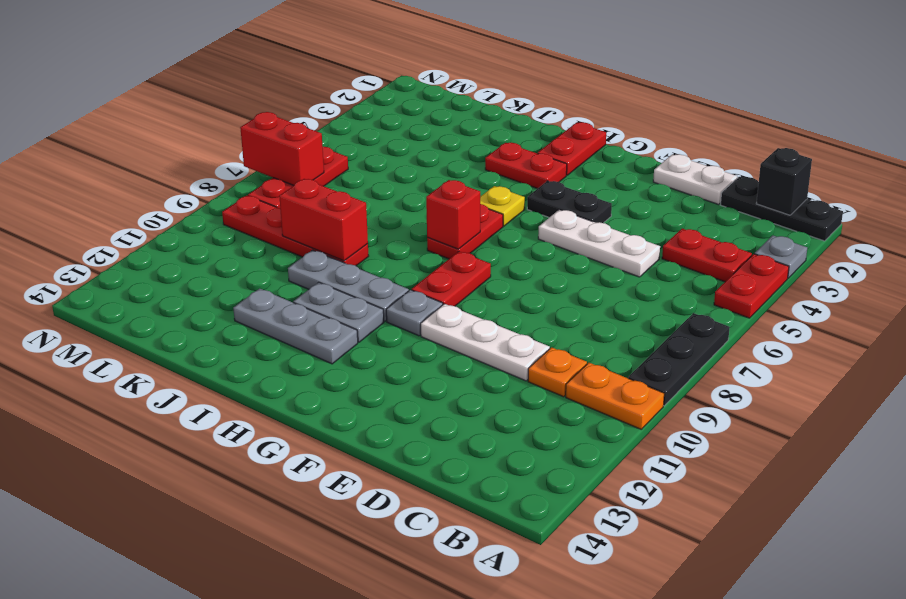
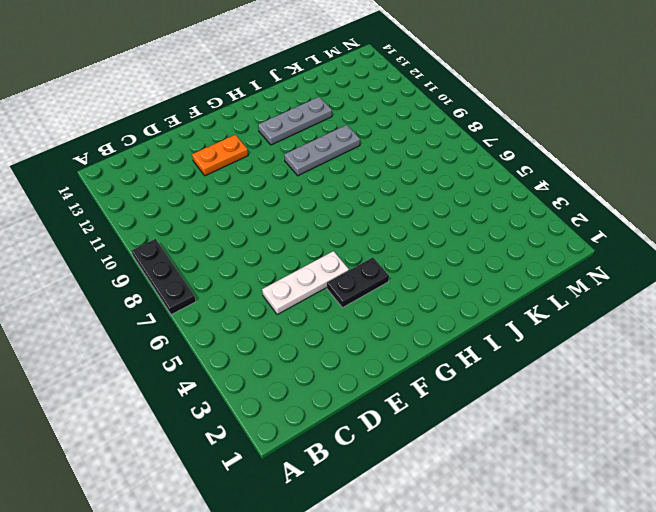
orange plate E12:F12 level 1 -> orange plate A10:B10 level 1
none -> black plate A1:C1 level 1
none -> grey plate A3 level 1
none -> red plate A4:A5 level 1

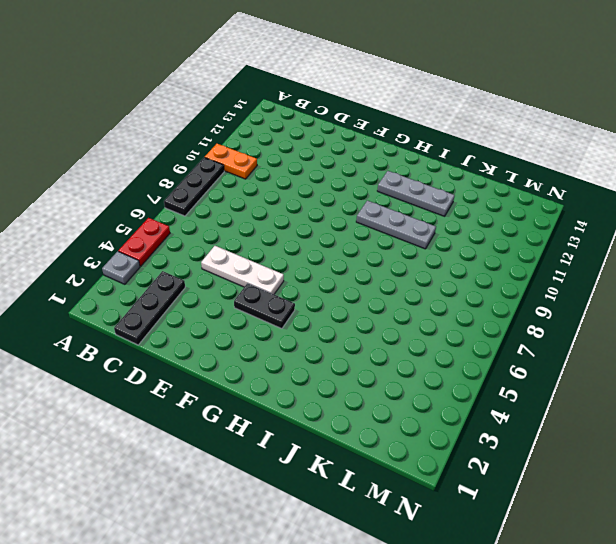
black plate C1:C3 level 1 -> black plate A1:C1 level 1
none -> red plate B4:C4 level 1
none -> orange plate C10 level 1
none -> white plate D1:E1 level 1

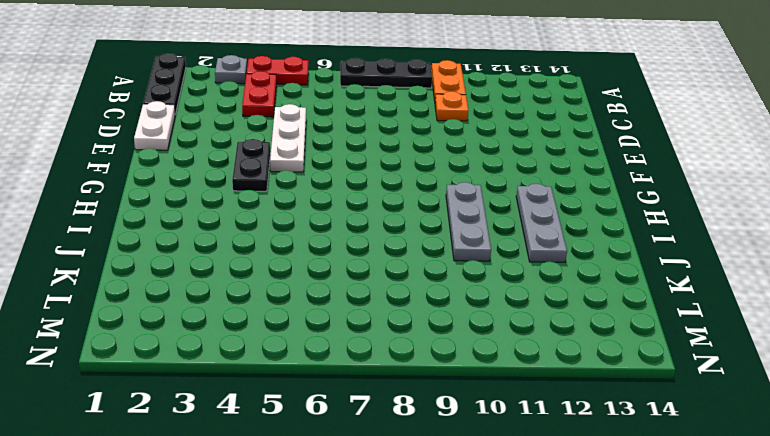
none -> white plate D10:F10 level 1
none -> red plate G8:G9 level 1
none -> grey plate G10 level 1

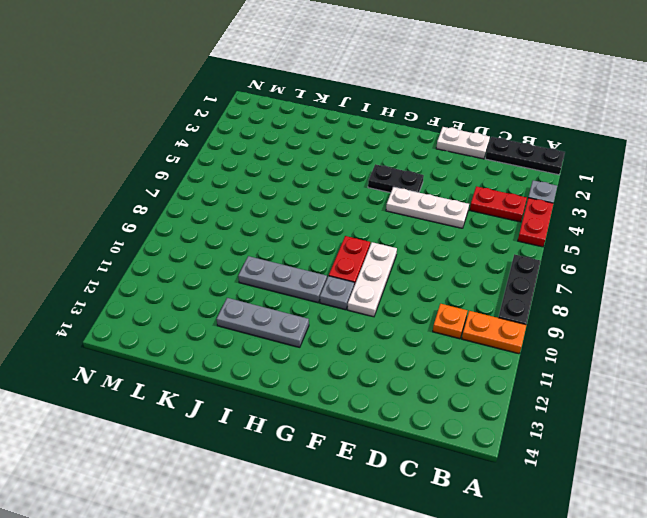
white plate F8:F10 level 1 -> white plate D10:F10 level 1
none -> red plate H1:H2 level 1
none -> red plate H3:I3 level 1
none -> yellow plate H5 level 1

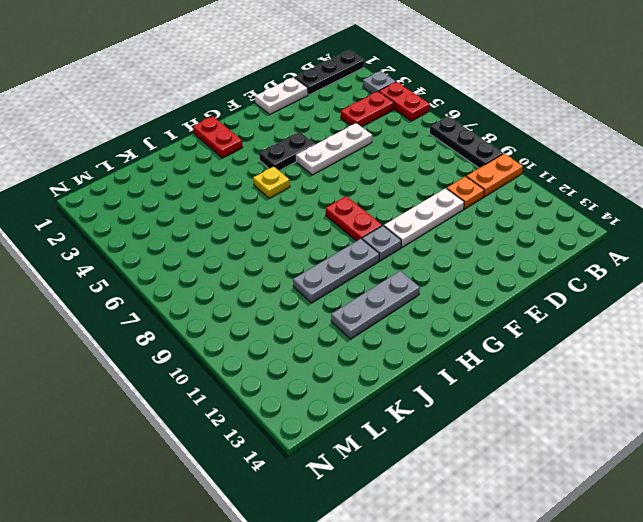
none -> red plate H3:I3 level 1
none -> red plate H6:H7 level 1
none -> grey plate H11:I11 level 1

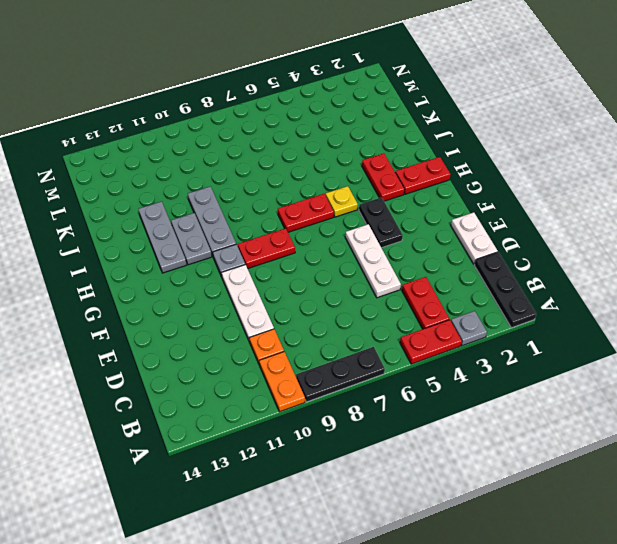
none -> red plate J9:M9 level 1
none -> red plate M6:M8 level 1
none -> black brick B1 level 2

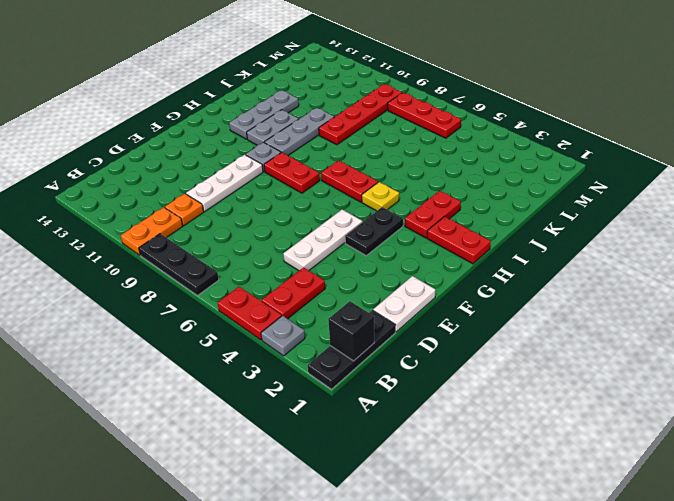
none -> red brick H7 level 2
none -> red brick J9:K9 level 2
none -> red brick M7:N7 level 2

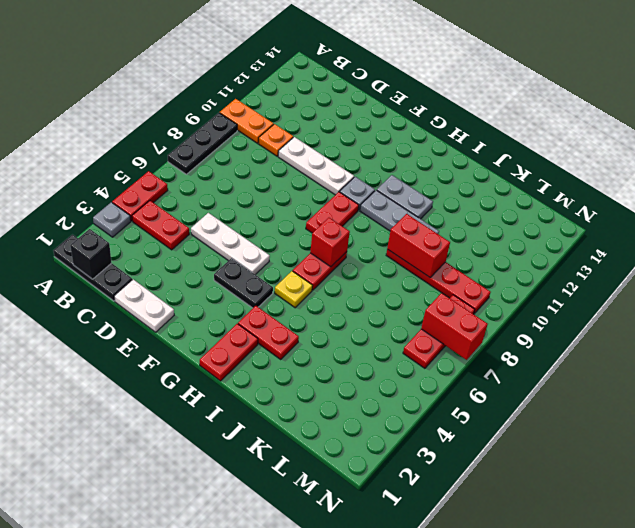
none -> grey plate H12:J12 level 1

